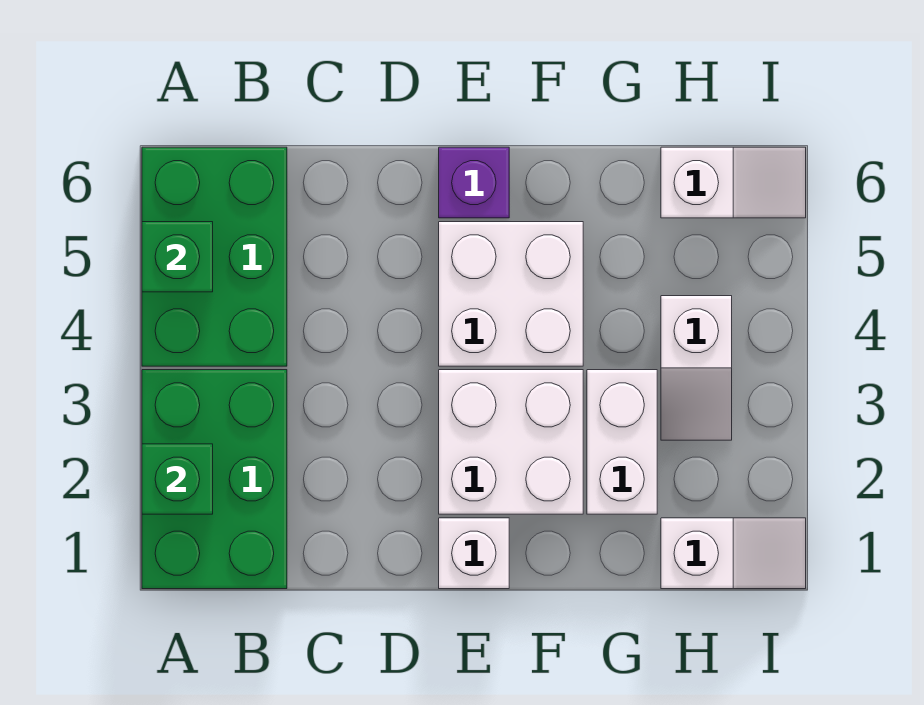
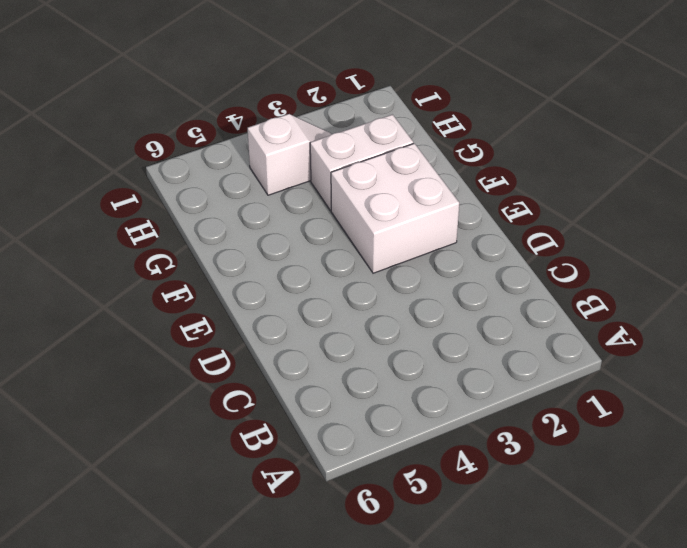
none -> green brick A1:B3 level 1
none -> green brick A4:B6 level 1
none -> white brick E1 level 1

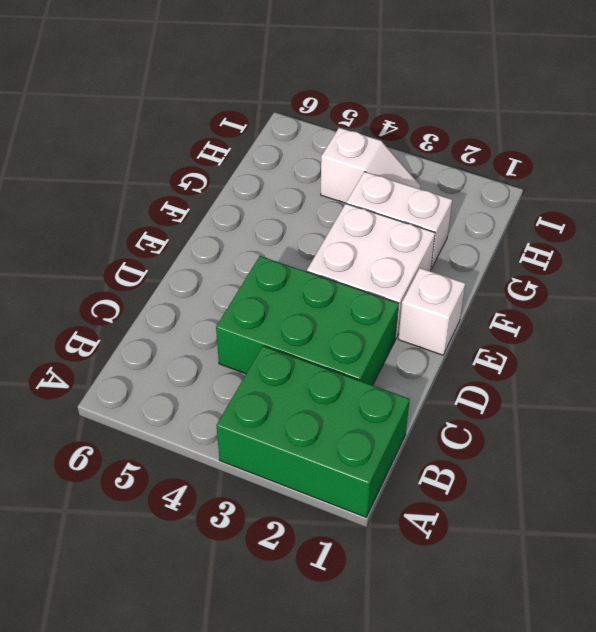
green brick C2:D4 level 1 -> green brick A4:B6 level 1
none -> white brick E4:F5 level 1
none -> purple brick E6 level 1
none -> white slope H1:I1 level 1 top H

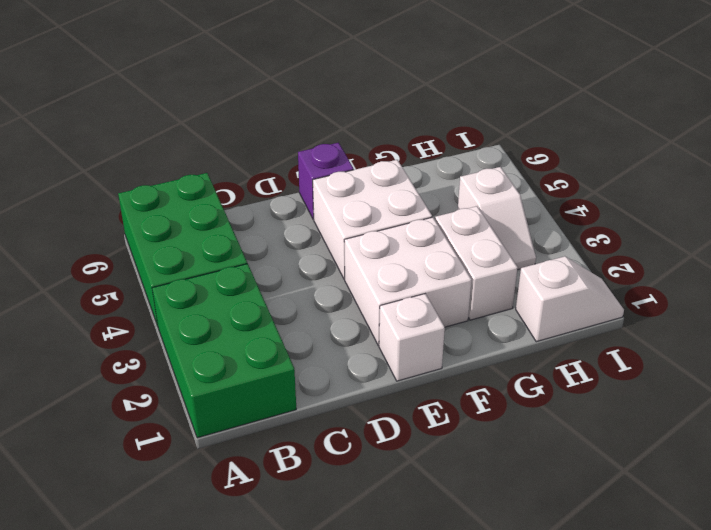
none -> white slope H6:I6 level 1 top H
none -> green brick A2 level 2
none -> green brick A5 level 2

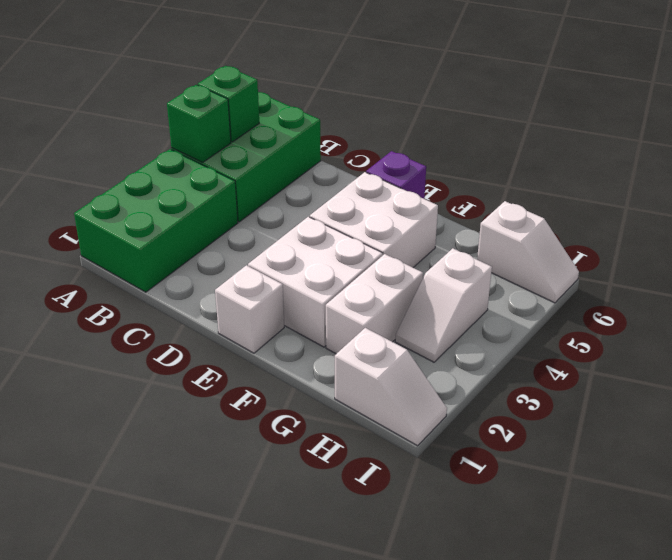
green brick A4 level 2 -> green brick A2 level 2

